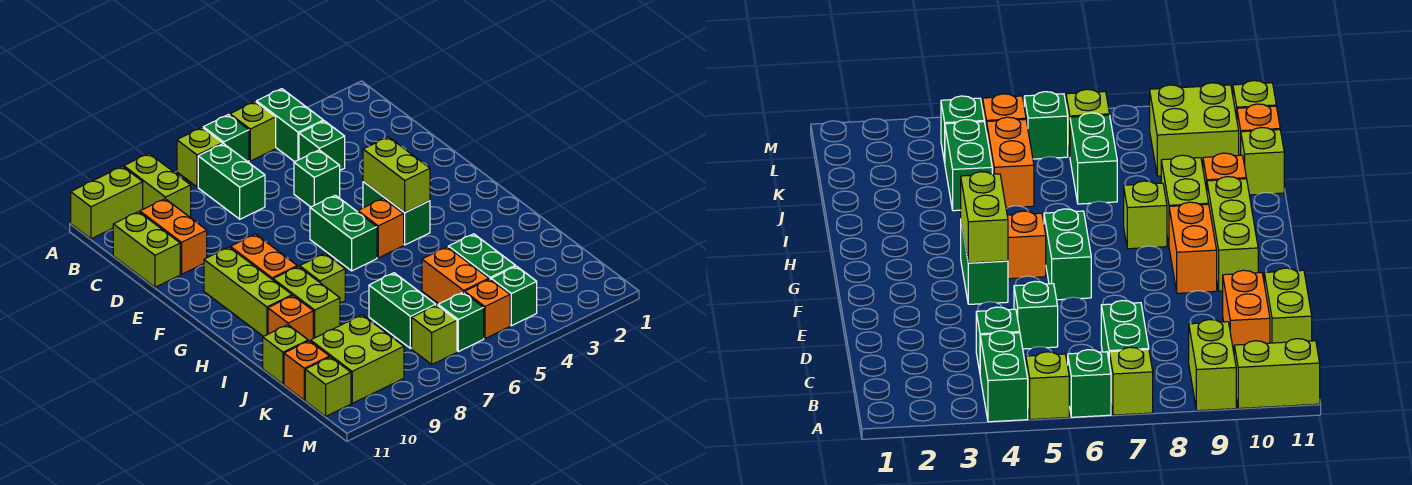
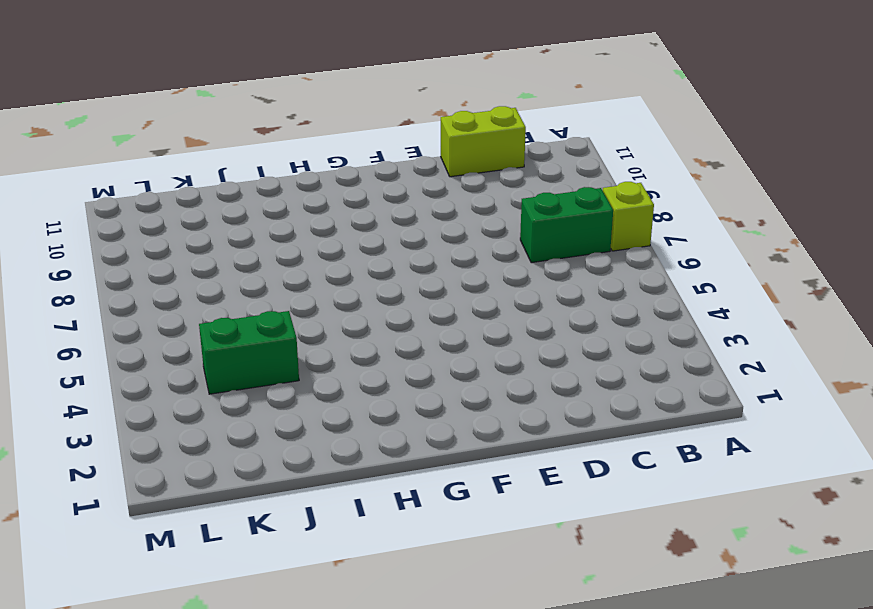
none -> green brick A4:B4 level 1
none -> lime brick A5 level 1
none -> green brick A6 level 1
none -> lime brick A9:B9 level 1

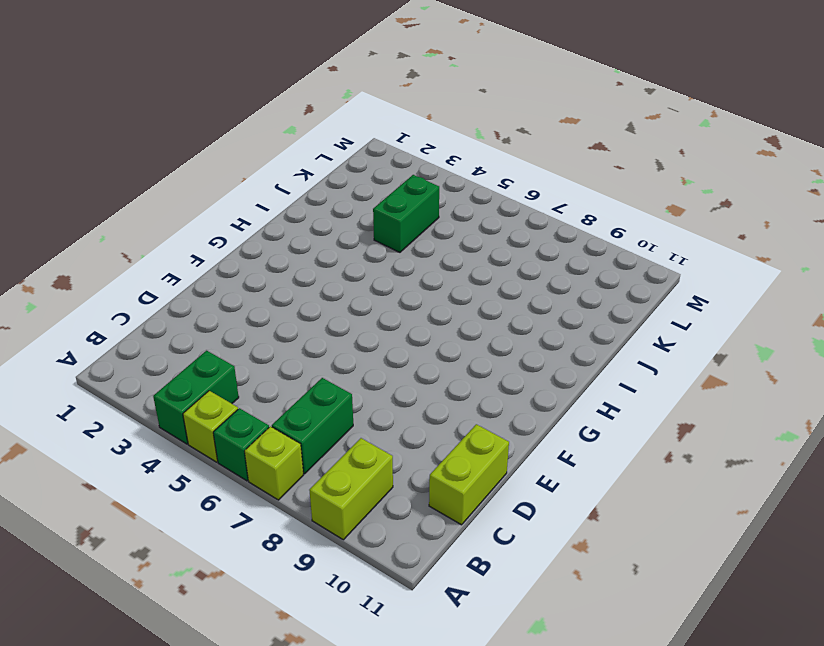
none -> lime brick A10:A11 level 1
none -> green brick C4 level 1
none -> orange brick C10:D10 level 1
none -> green brick D5 level 1

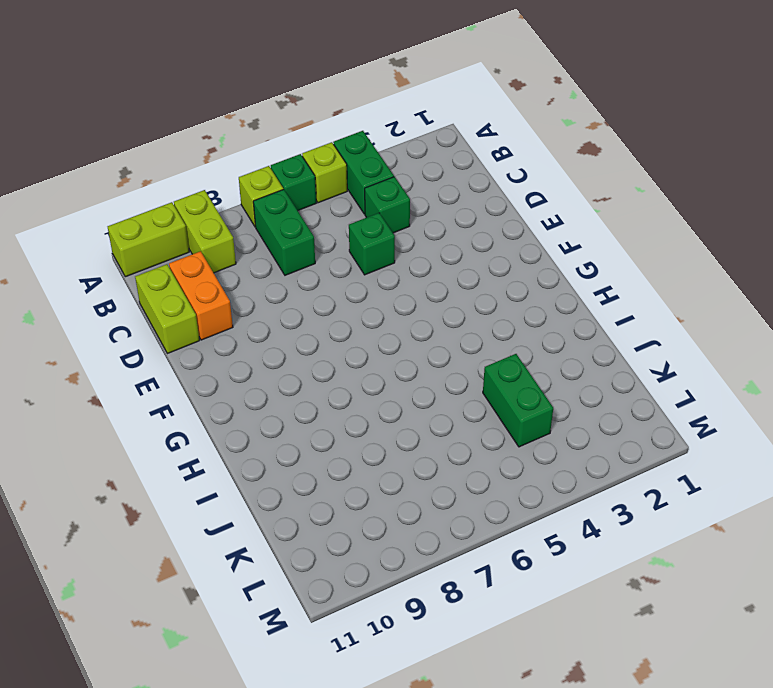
none -> green brick F4:G4 level 1
none -> green brick F6:G6 level 1
none -> orange brick F9:G9 level 1
none -> lime brick F10:H10 level 1

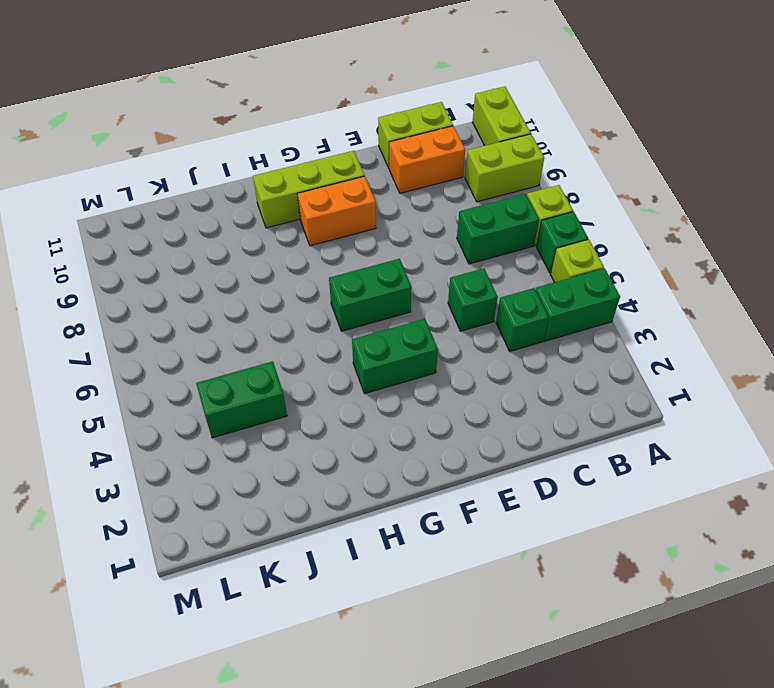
none -> orange brick G5 level 1
none -> lime brick H8 level 1
none -> lime brick H9:I9 level 1
none -> orange brick I10 level 1

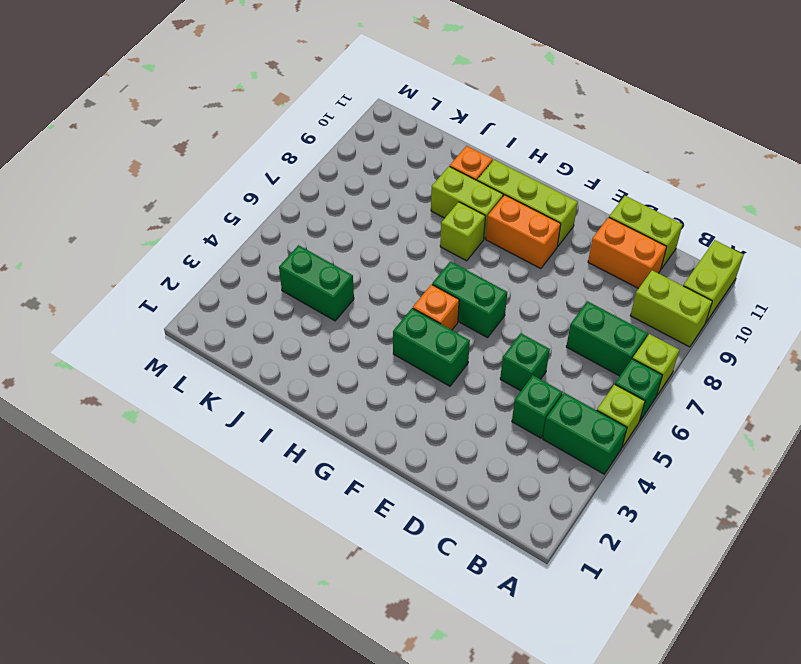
none -> orange brick J5:K5 level 1
none -> green brick J7:K7 level 1
none -> lime brick J11 level 1
none -> lime brick K9:L10 level 1

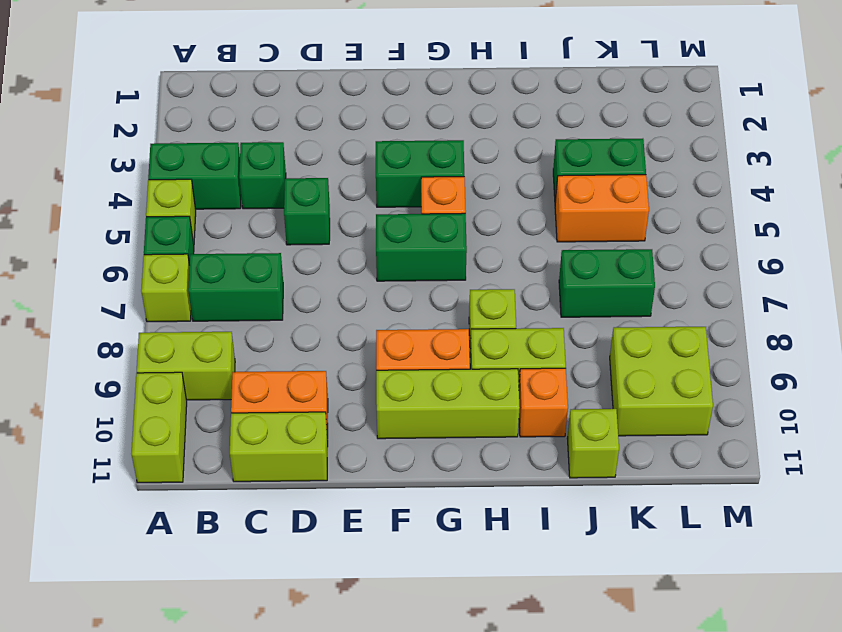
none -> orange brick K11 level 1
none -> green brick L4 level 1
none -> orange brick L5 level 1
none -> green brick L6 level 1

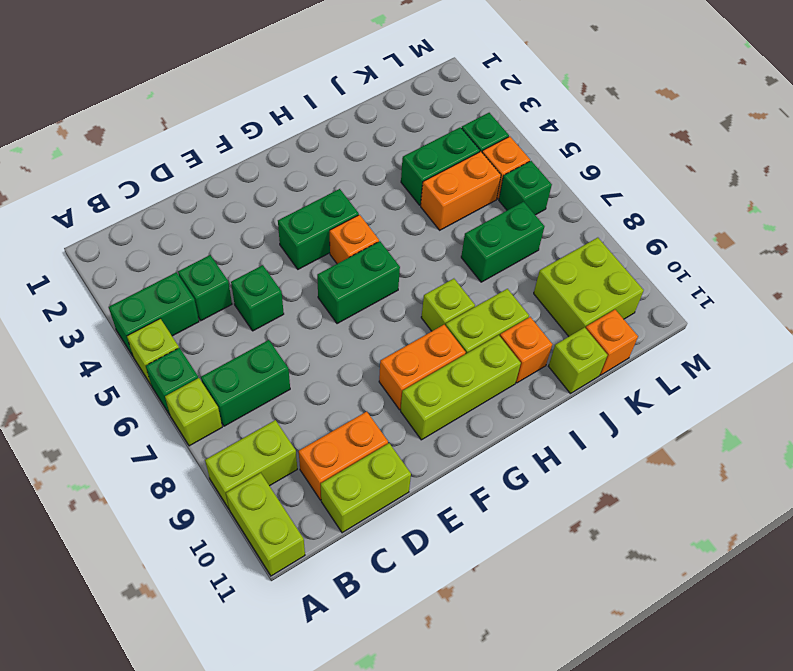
none -> lime brick L7 level 1
none -> lime brick L11 level 1
none -> lime brick F4:G4 level 2

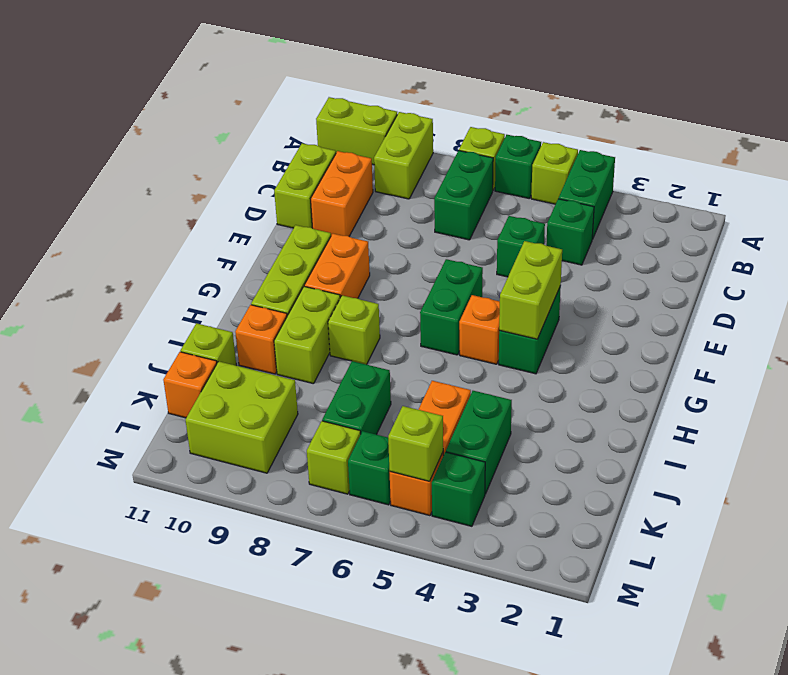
lime brick L5 level 2 -> lime brick L11 level 1

